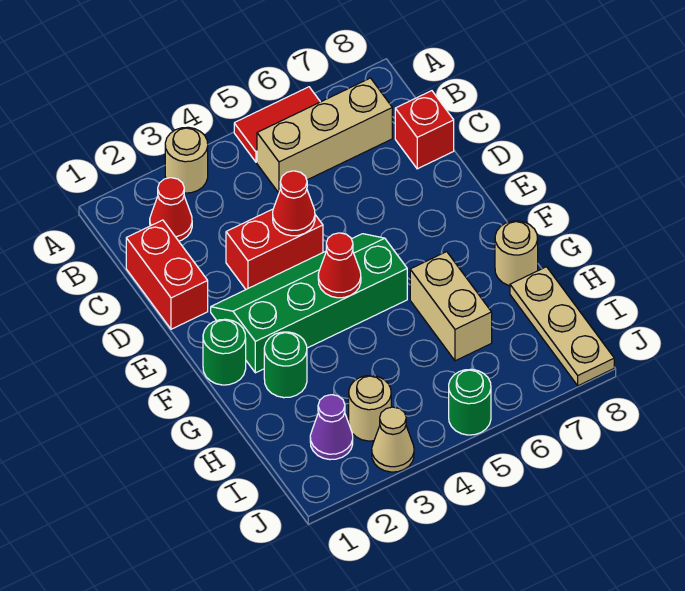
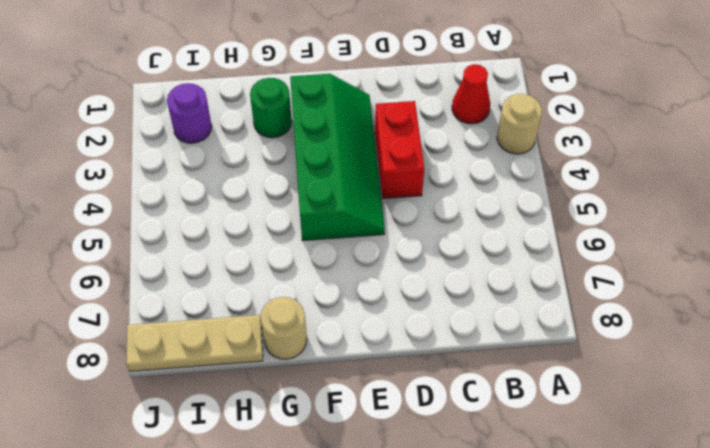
purple round brick I2 level 1 -> purple cone I2 level 1
none -> red tile A5:A6 level 1
none -> tan brick B5:B7 level 1
none -> red brick C1:D1 level 1

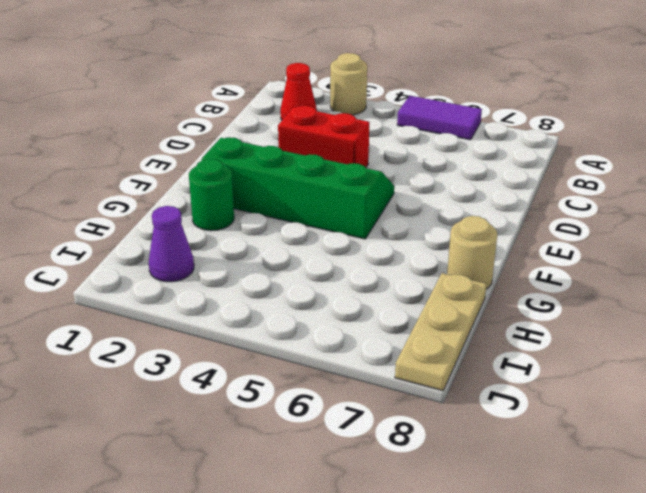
purple tile A5:A6 level 1 -> red tile A5:A6 level 1
none -> tan brick B5:B7 level 1
none -> red brick C1:D1 level 1
none -> red brick C8 level 1

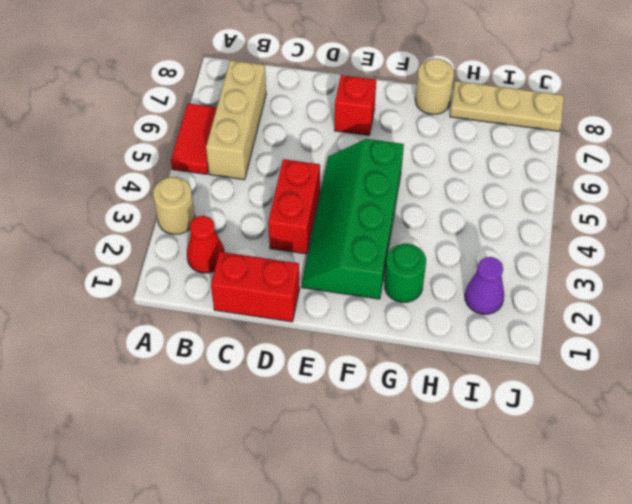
red brick E7 level 1 -> red brick C8 level 1
none -> green round brick F1 level 1
none -> tan brick G6:H6 level 1
none -> tan round brick I3 level 1

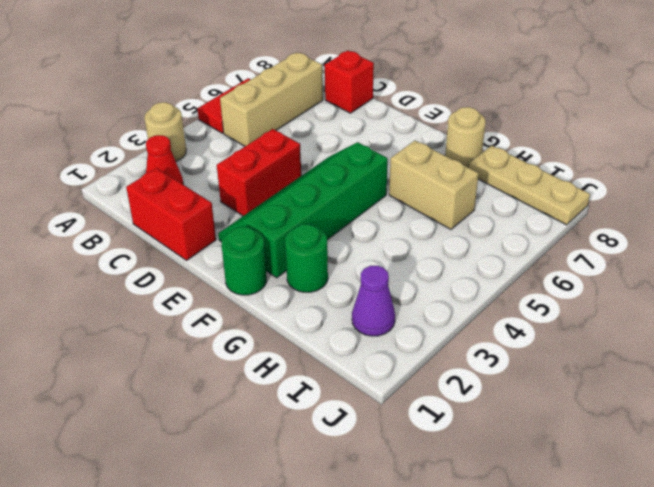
none -> tan round brick I3 level 1
none -> tan cone J3 level 1
none -> green round brick J5 level 1

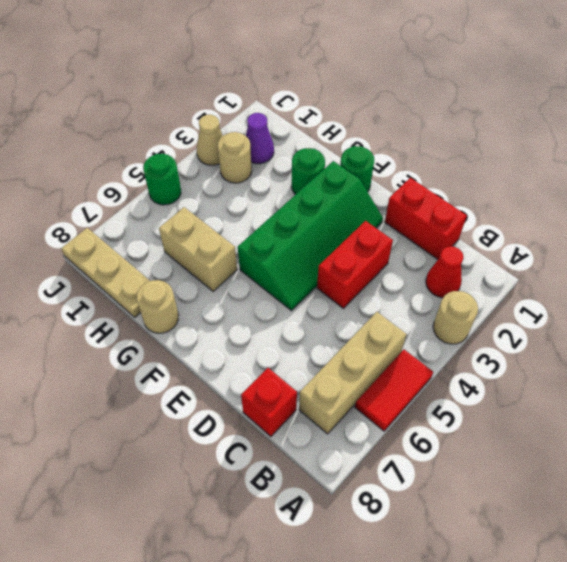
none -> red cone D4 level 2
none -> red cone F4 level 2

